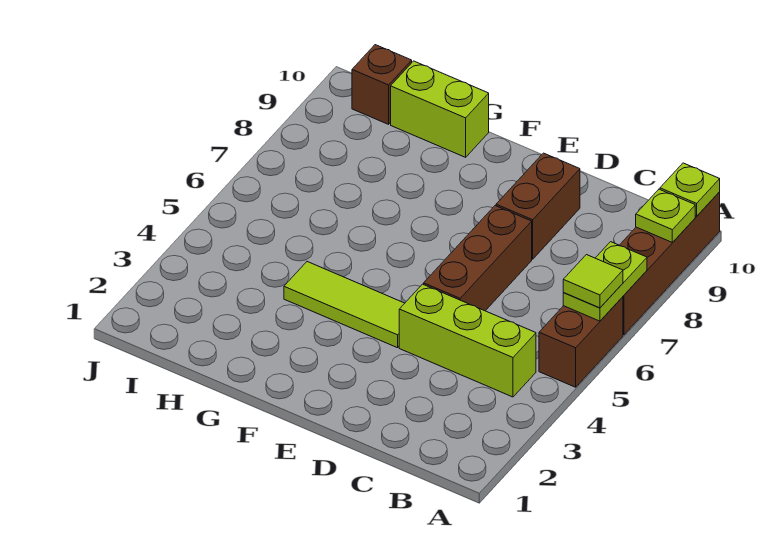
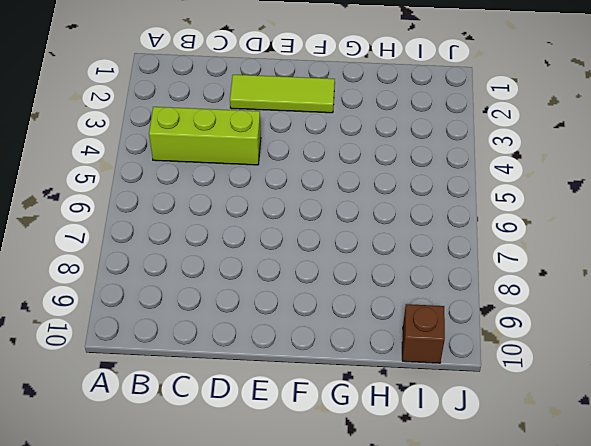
lime tile D2:F2 level 1 -> lime tile E4:G4 level 1
none -> brown brick A5:A6 level 1
none -> brown brick A7:A10 level 1
none -> brown brick D5:D7 level 1

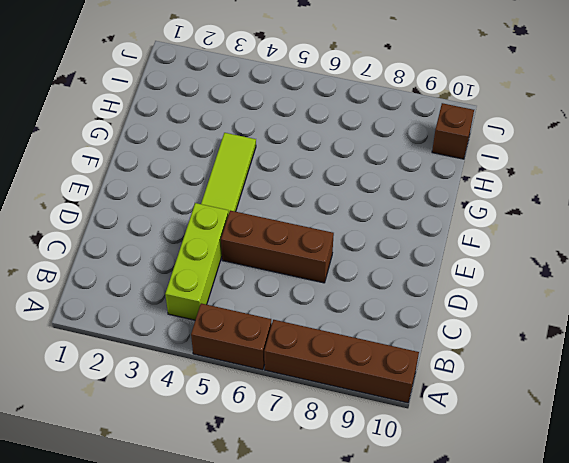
none -> brown brick D8:D9 level 1
none -> lime brick G10:H10 level 1
none -> lime plate A6:A7 level 2

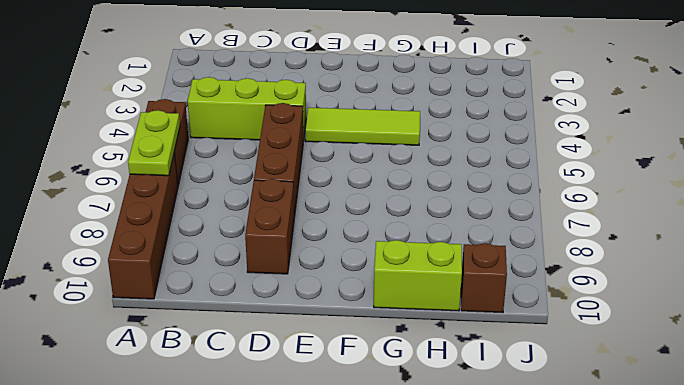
none -> lime plate A9 level 2
none -> lime plate A10 level 2
none -> lime tile A6 level 3

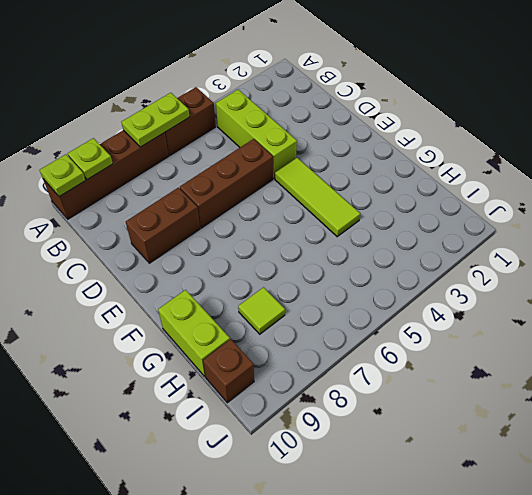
lime tile H8 level 1 -> lime tile A6 level 3

